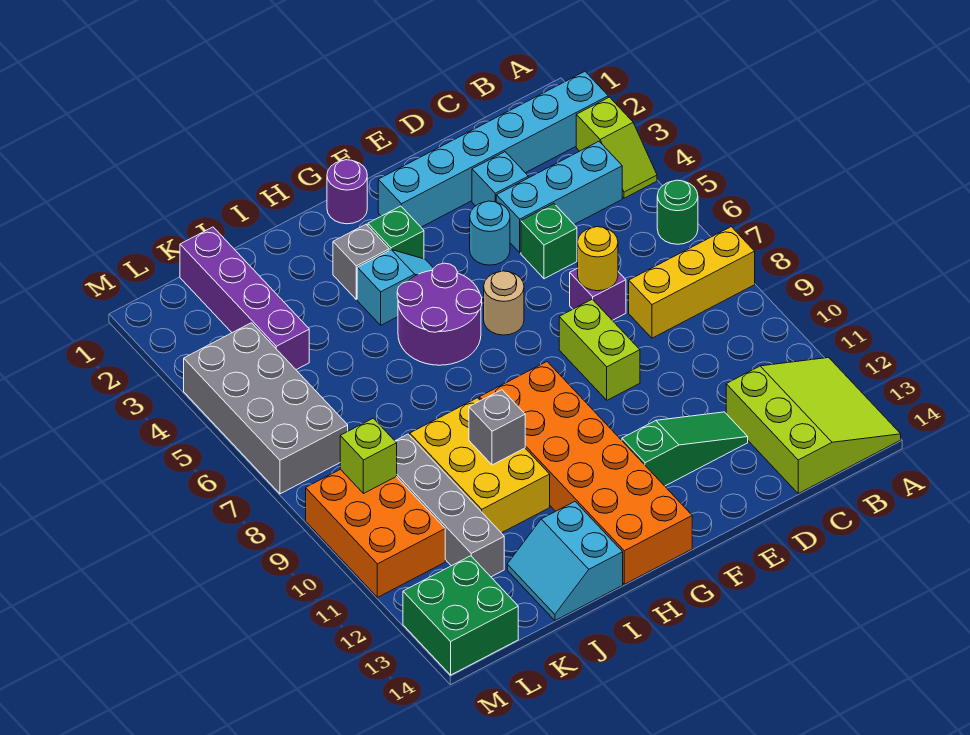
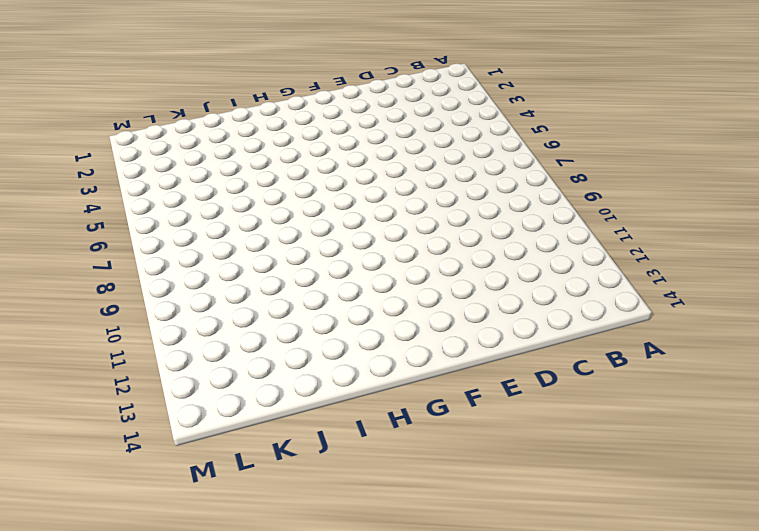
none -> cyan brick A2:F2 level 1
none -> lime slope A3:A4 level 1 top 3
none -> green round brick A6 level 1

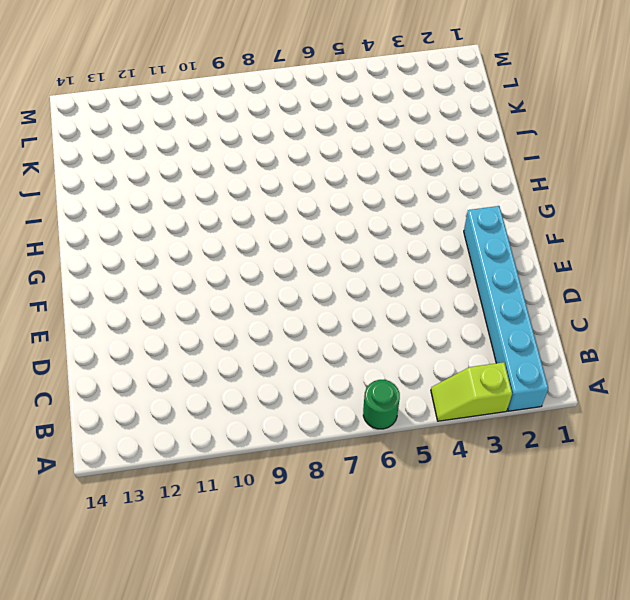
none -> yellow brick A8:C8 level 1
none -> lime slope A12:C14 level 1 top C
none -> cyan brick B4:D4 level 1

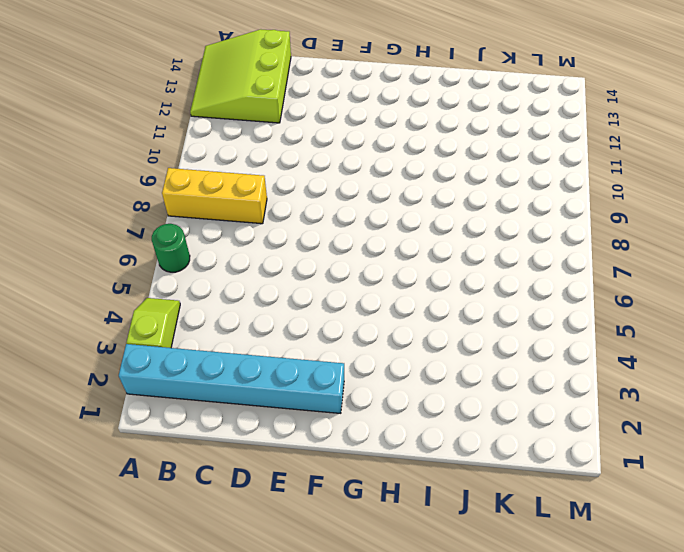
none -> cyan brick B4:D4 level 1
none -> cyan brick D3 level 1
none -> green brick D5 level 1

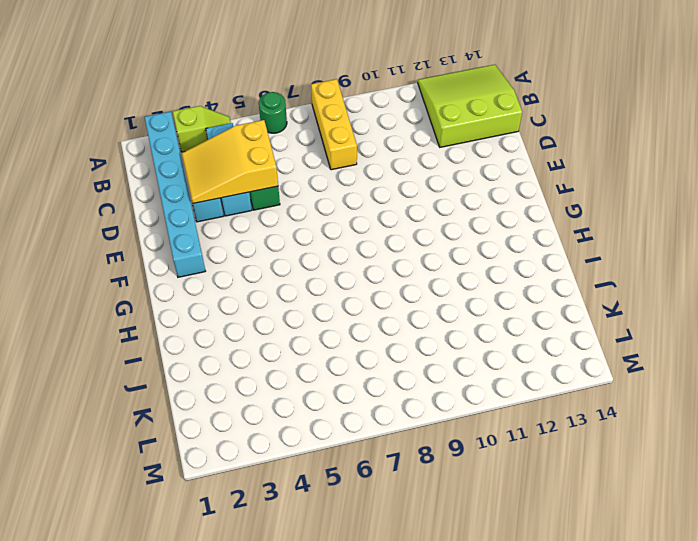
yellow slope C3:D5 level 2 top 5 -> none
none -> purple brick D7 level 1
none -> green slope D12:F12 level 1 top F
none -> cyan round brick E4 level 1

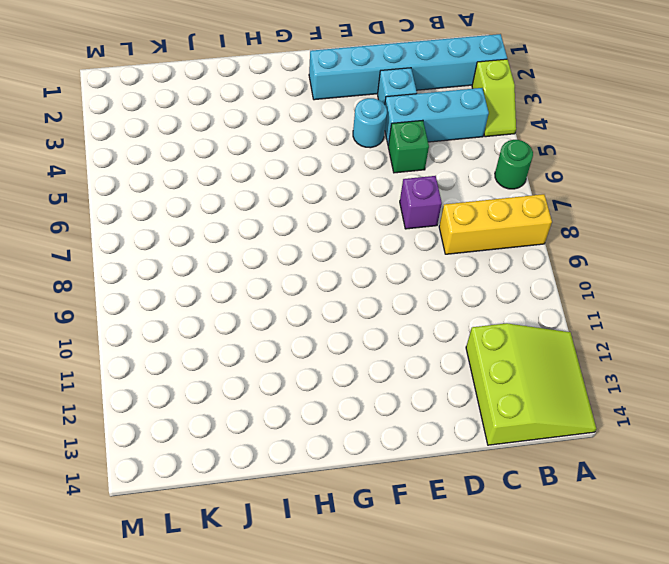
none -> green slope D12:F12 level 1 top F
none -> lime brick E8:E9 level 1
none -> tan round brick F6 level 1

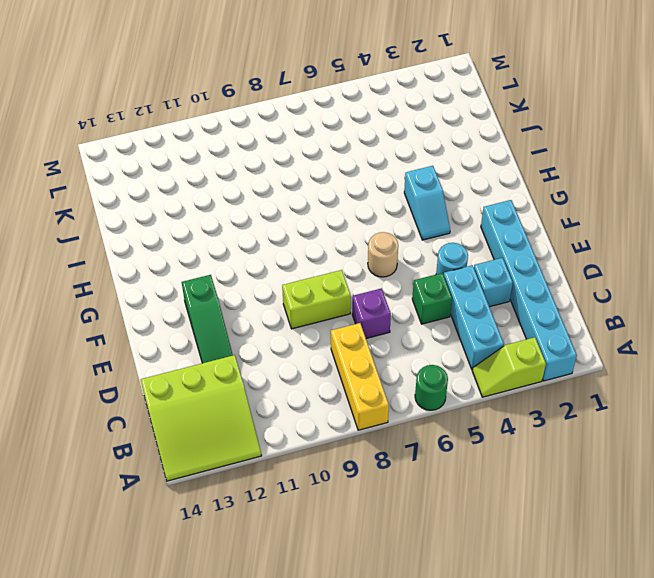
none -> purple round brick G1 level 1
none -> green brick G3 level 1
none -> purple round brick G5:H6 level 1

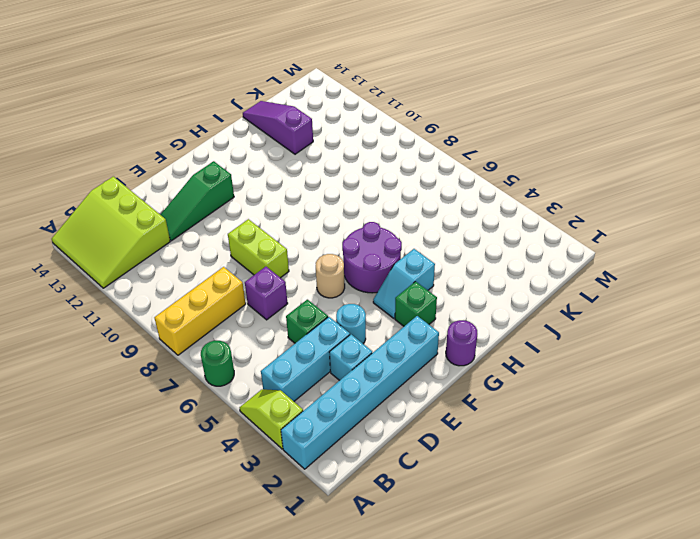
purple slope J12:J14 level 1 top 12 -> cyan slope I13:J14 level 1 top I
none -> orange brick G9:H14 level 1
none -> grey brick H3 level 1
none -> yellow brick I9:J11 level 1

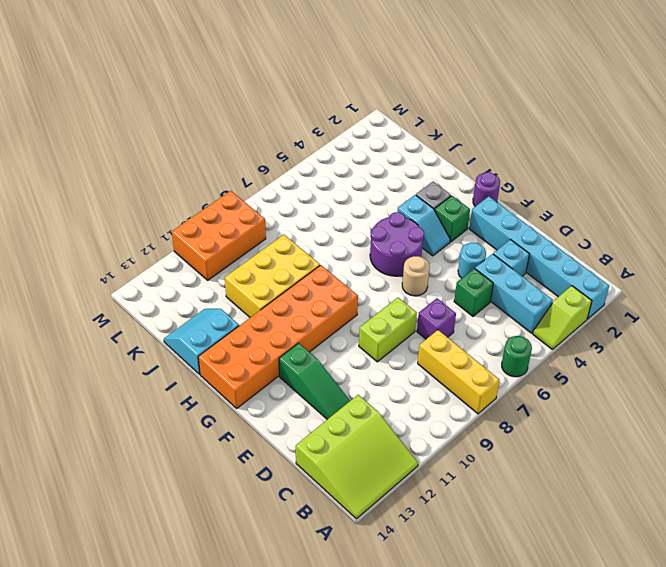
none -> purple brick K1:K4 level 1
none -> grey brick K9:K12 level 1
none -> grey brick L4:M7 level 1

